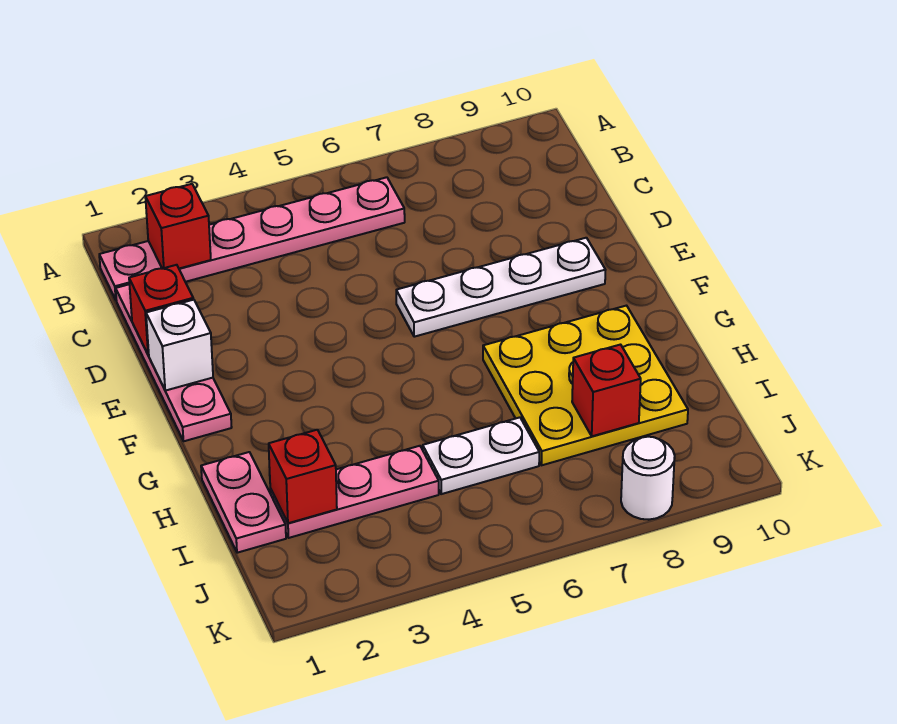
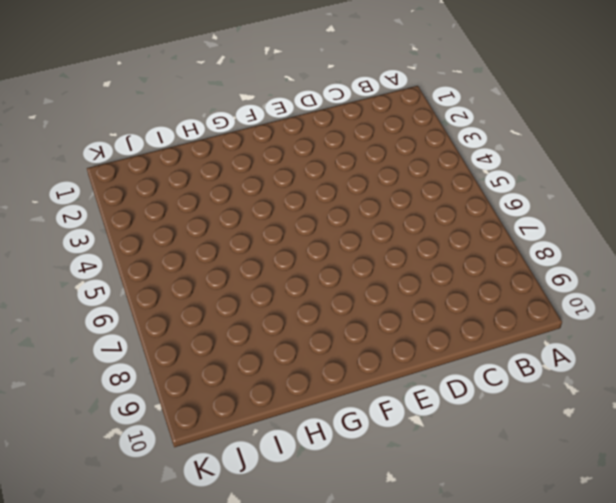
none -> pink plate B1:B6 level 1
none -> pink plate C1:F1 level 1
none -> white plate E6:E9 level 1

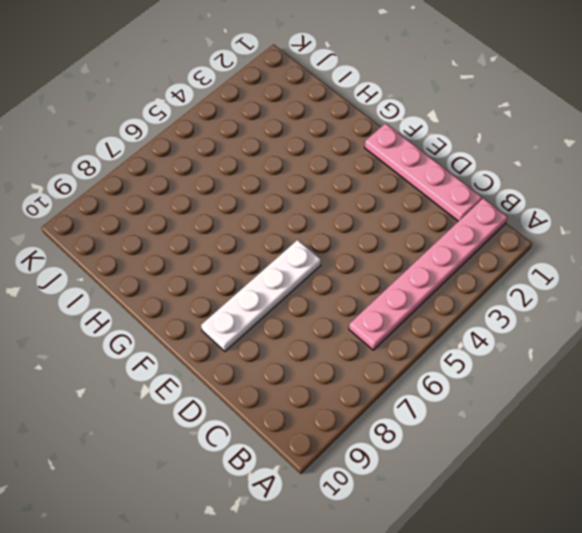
none -> yellow plate G7:I9 level 1
none -> pink plate H1:I1 level 1
none -> pink plate I2:I4 level 1

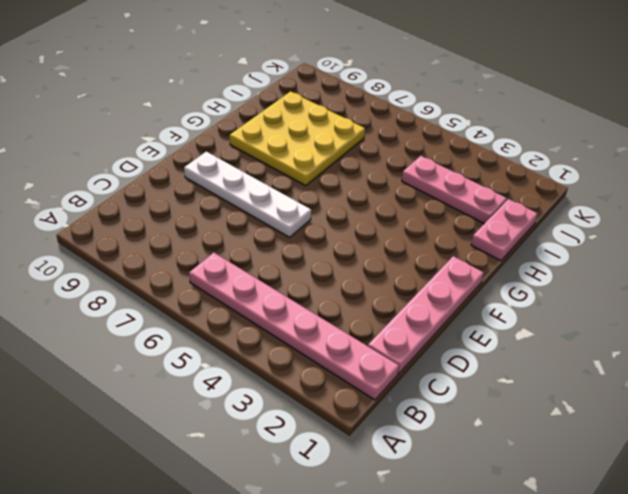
none -> white plate I5:I6 level 1
none -> white round brick K8 level 1
none -> red brick B2 level 2

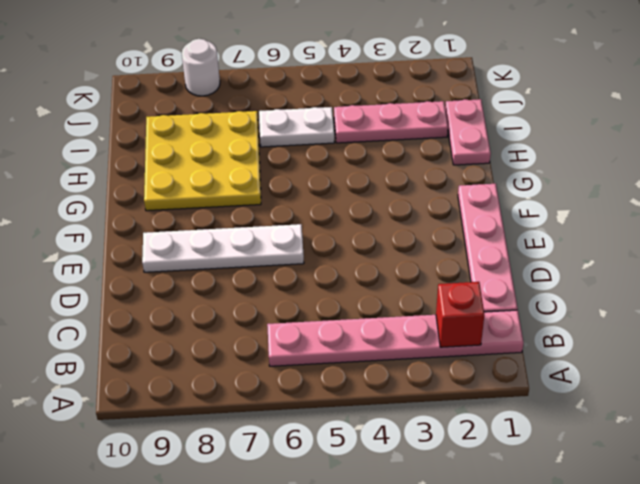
none -> red brick D1 level 2
none -> white brick E1 level 2
none -> red brick I2 level 2

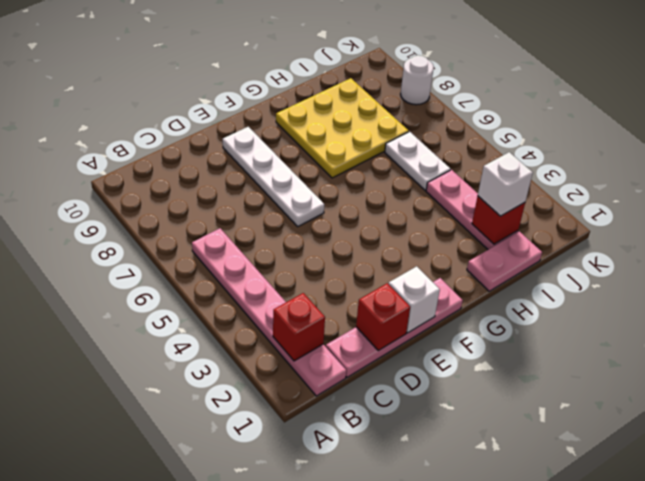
white brick I2 level 3 -> none
none -> red brick I8 level 2

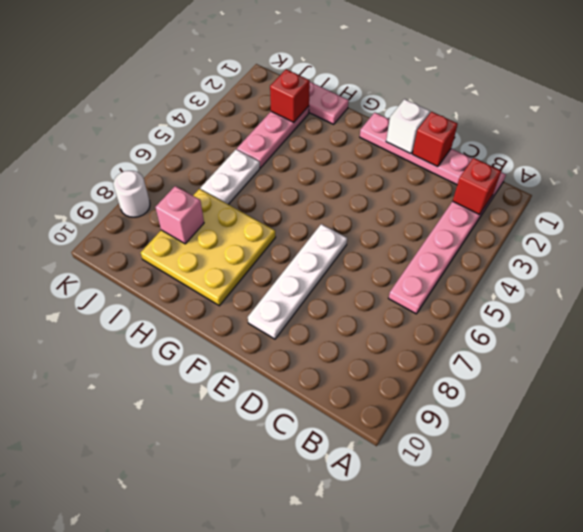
pink brick I8 level 2 -> red brick I8 level 2

